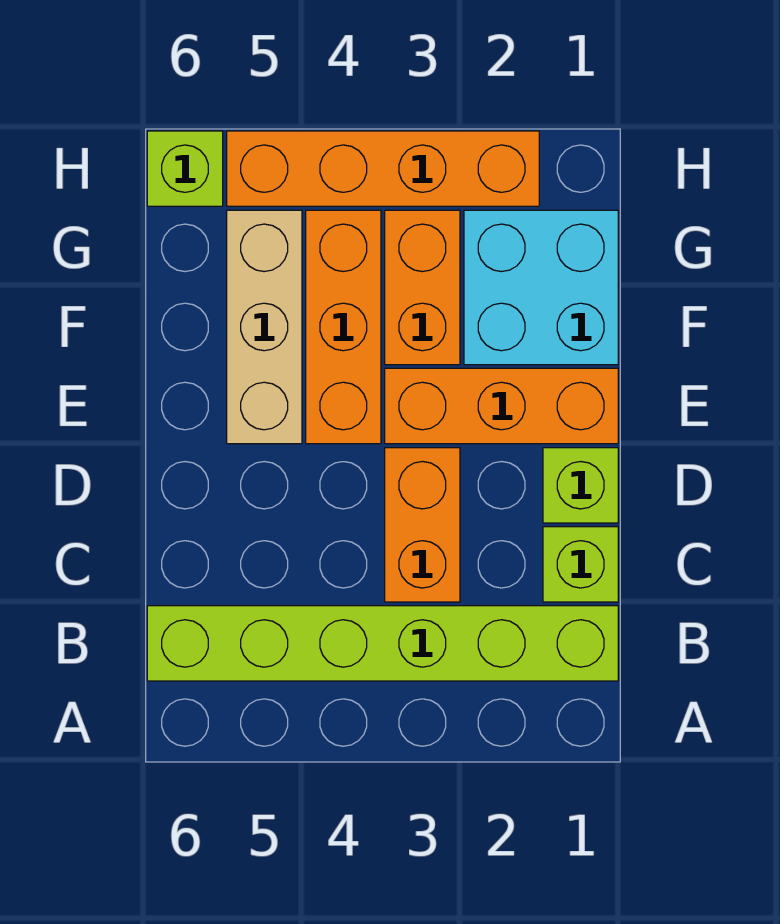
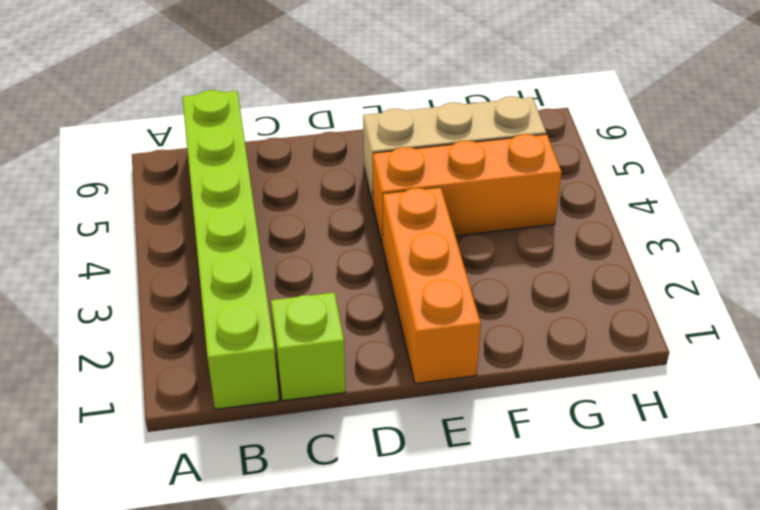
none -> orange brick C3:D3 level 1
none -> lime brick D1 level 1

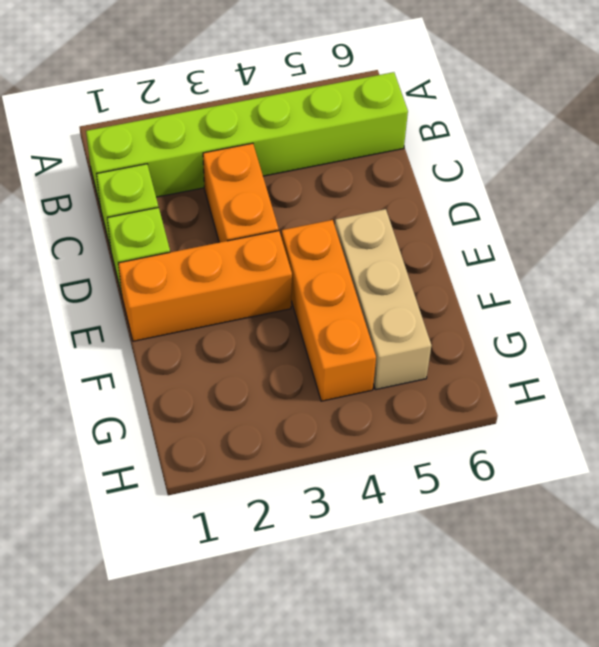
none -> cyan brick F1:G2 level 1
none -> orange brick F3:G3 level 1

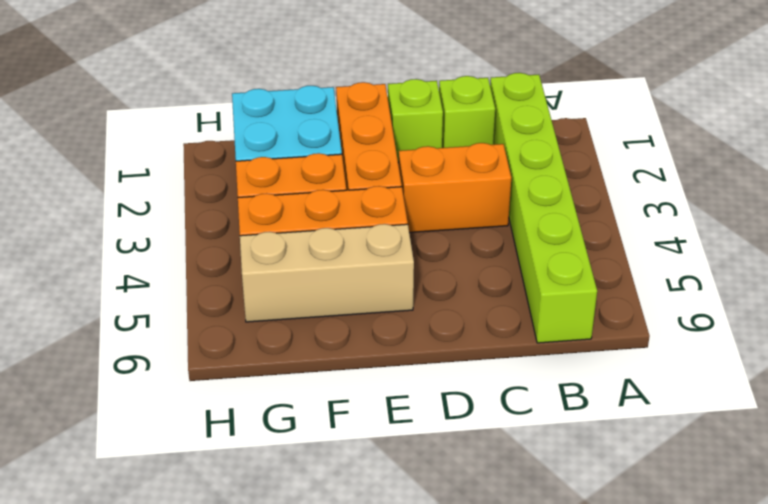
none -> orange brick H2:H5 level 1
none -> lime brick H6 level 1

